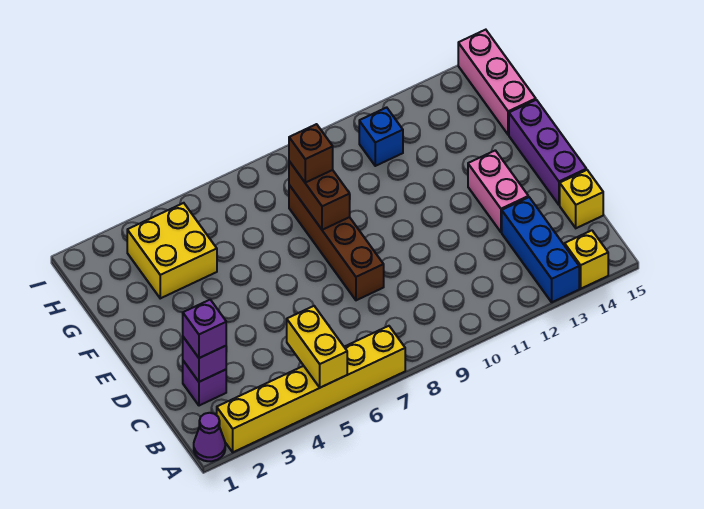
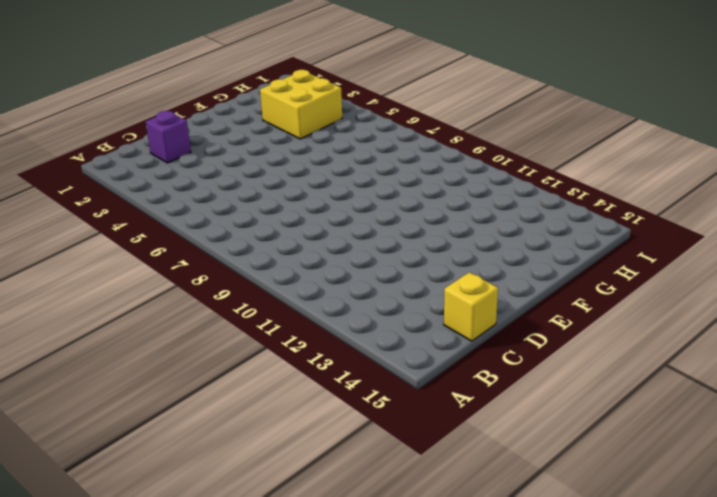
none -> purple cone A1 level 1
none -> yellow brick A2:A7 level 1
none -> blue brick A13:C13 level 1

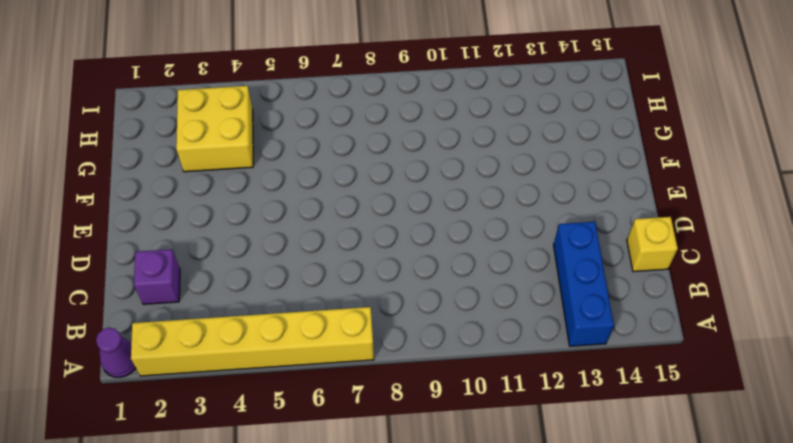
none -> yellow brick A14 level 1
none -> brown brick D8:G8 level 1
none -> pink brick D13:E13 level 1

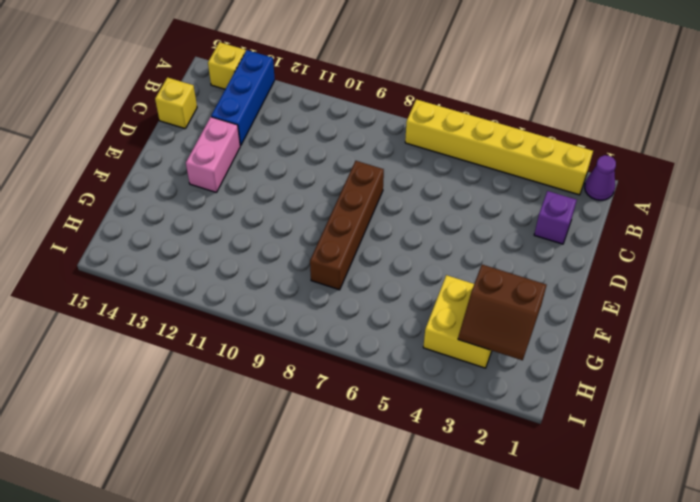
brown slope G2:H3 level 2 top G -> none
none -> purple brick D15:F15 level 1
none -> pink brick G15:I15 level 1
none -> blue brick H11 level 1

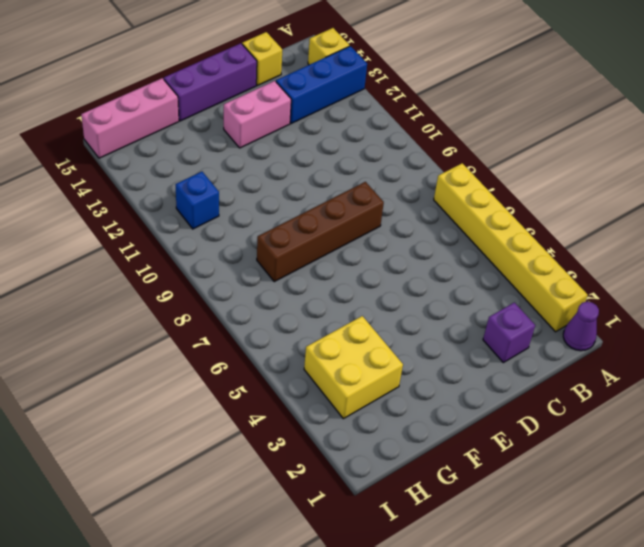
none -> yellow brick A5:B5 level 2
none -> purple brick C2 level 2
none -> brown brick F8:G8 level 2

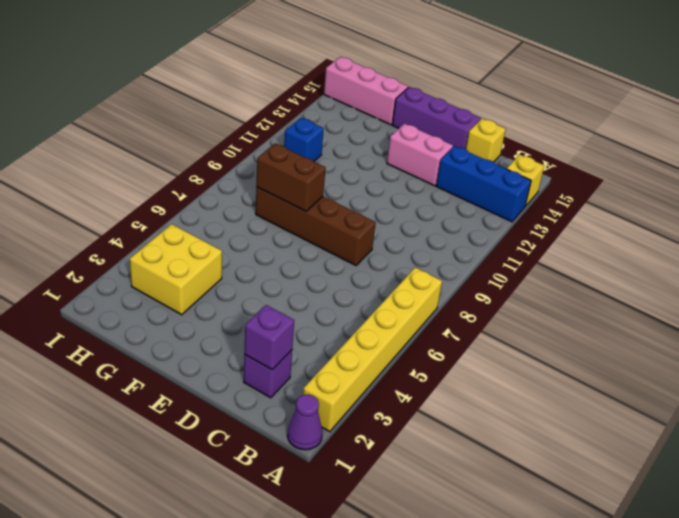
none -> yellow brick A5:B5 level 2
none -> purple brick C2 level 3
none -> brown brick G8 level 3

